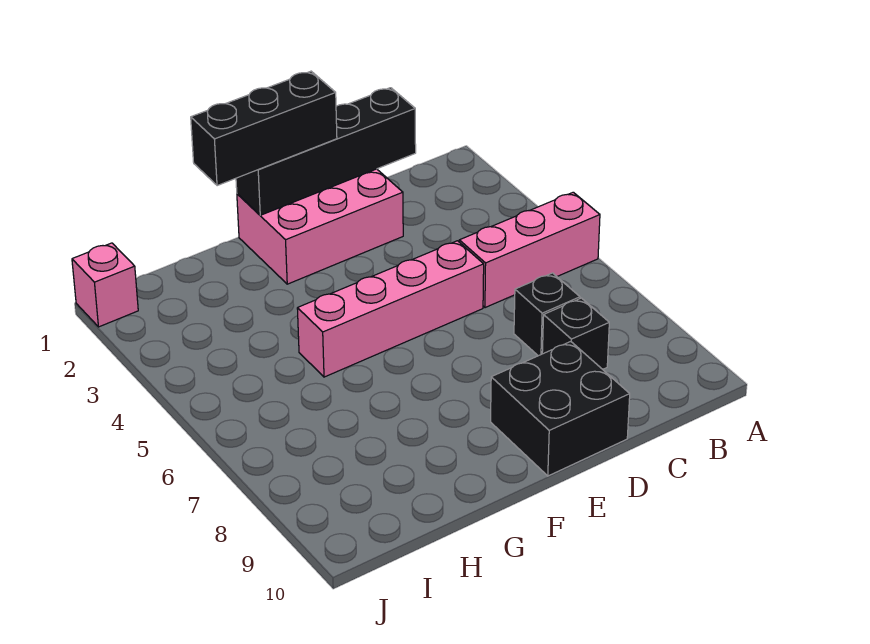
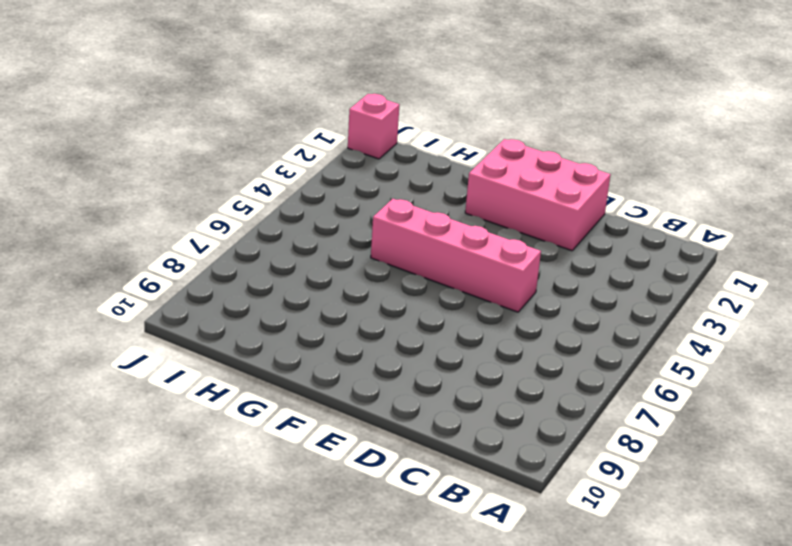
none -> pink brick A5:C5 level 1
none -> black brick C7 level 1

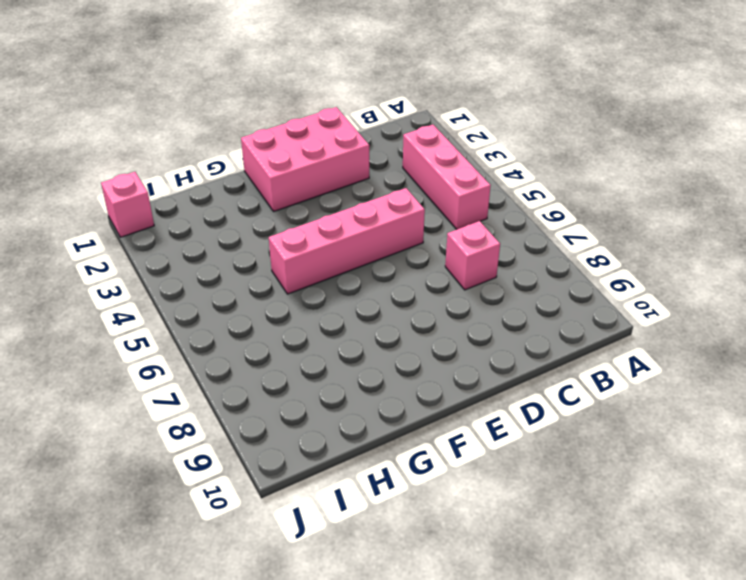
pink brick B3:B5 level 1 -> pink brick A5:C5 level 1
pink brick C7 level 1 -> black brick C7 level 1
none -> black brick C8 level 1
none -> black brick D9:E10 level 1

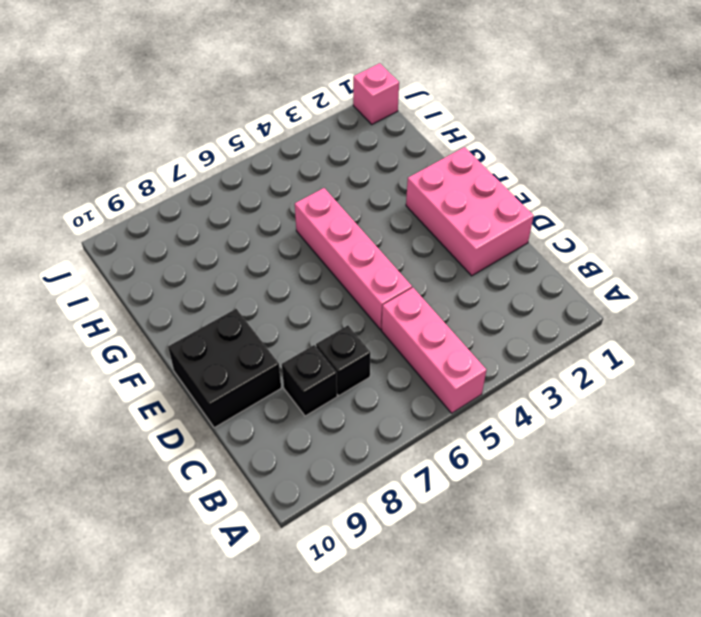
none -> black brick C1:F1 level 2
none -> black brick E1:G1 level 3

